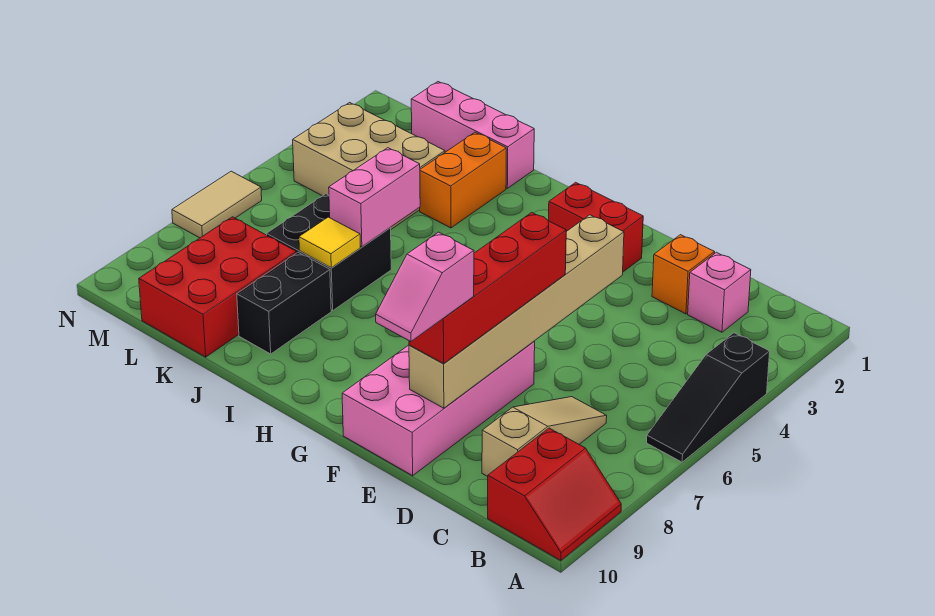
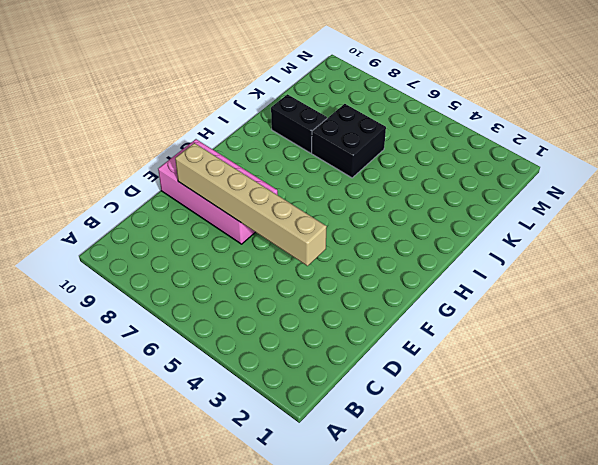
none -> black slope A4:A6 level 1 top 4
none -> red slope A9:B10 level 1 top B
none -> pink brick C2 level 1

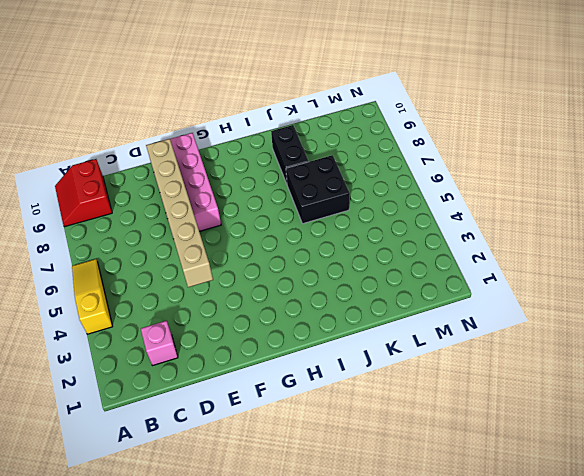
yellow slope A4:A6 level 1 top 4 -> black slope A4:A6 level 1 top 4
none -> tan slope C7:C9 level 1 top 9
none -> orange brick D2 level 1
none -> red brick F2:G2 level 1

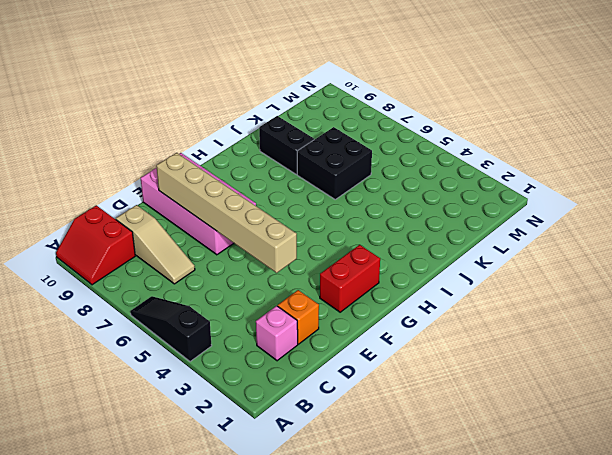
none -> pink brick J1:L1 level 1
none -> orange brick J2:J3 level 1
none -> tan brick K3:M4 level 1

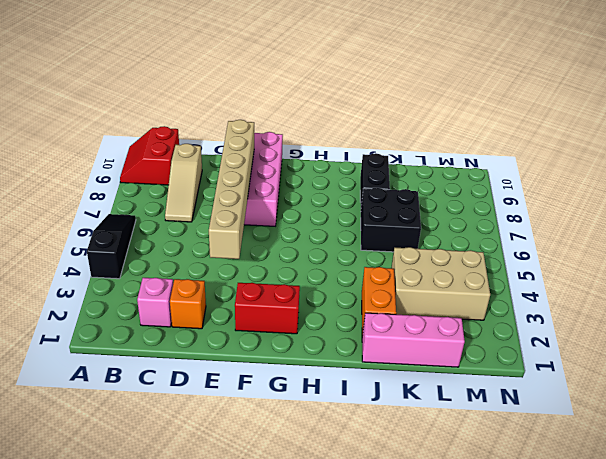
none -> red brick K8:L10 level 1
none -> tan tile N6:N7 level 1
none -> pink brick J5:J6 level 2

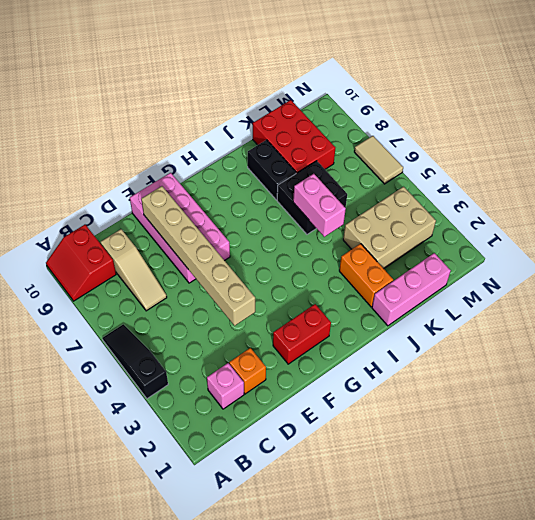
none -> yellow tile J7 level 2
none -> red brick E6:E9 level 3
none -> pink slope E9:E10 level 4 top 9

